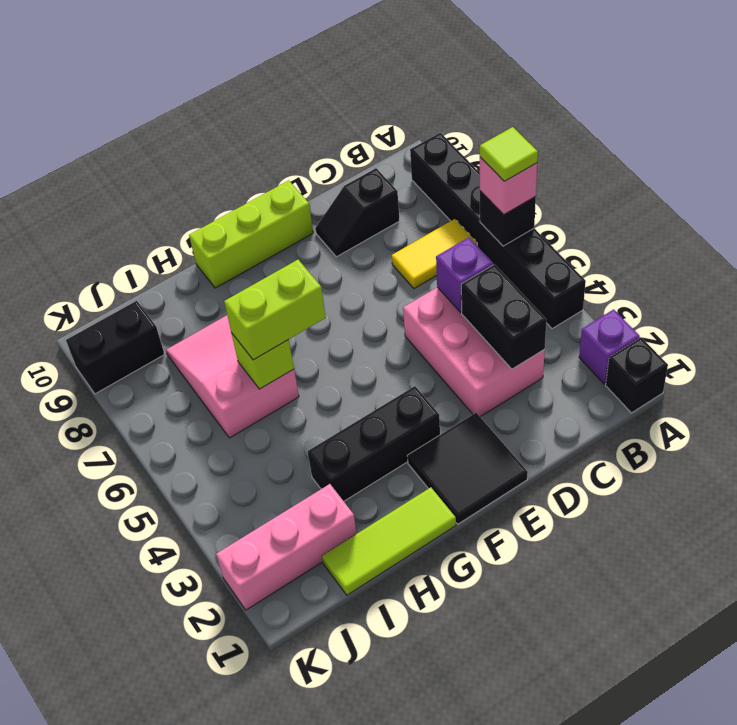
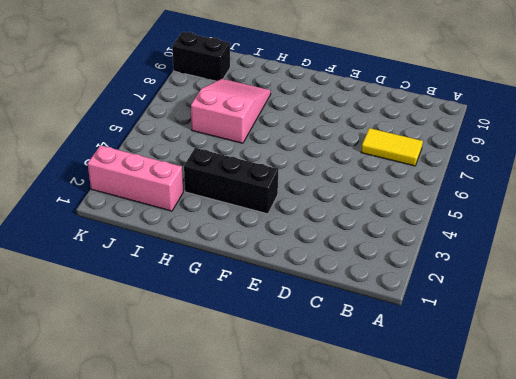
none -> black brick A1 level 1
none -> purple brick A2 level 1
none -> black brick A4:A9 level 1

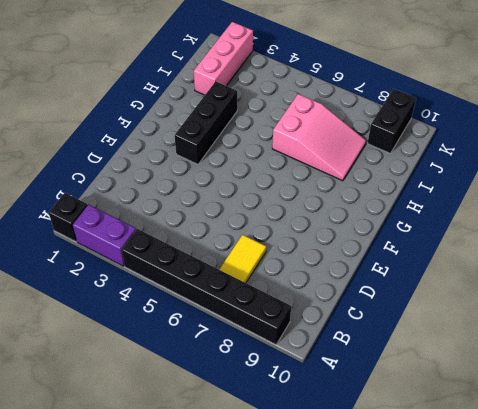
purple brick A2:A3 level 1 -> purple brick A2 level 1
none -> pink brick C3:D5 level 1
none -> black slope C9:D9 level 1 top C
none -> black tile E1:F2 level 1

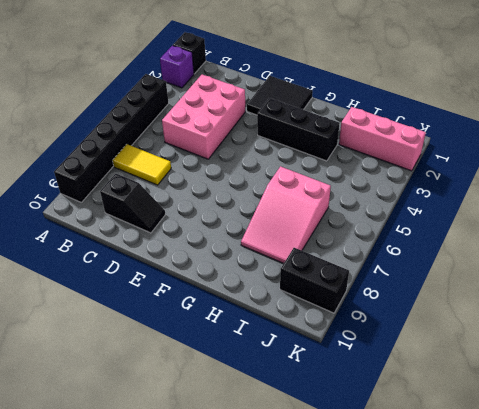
none -> lime brick E10:G10 level 1
none -> lime tile G1:I1 level 1
none -> black brick A6 level 2

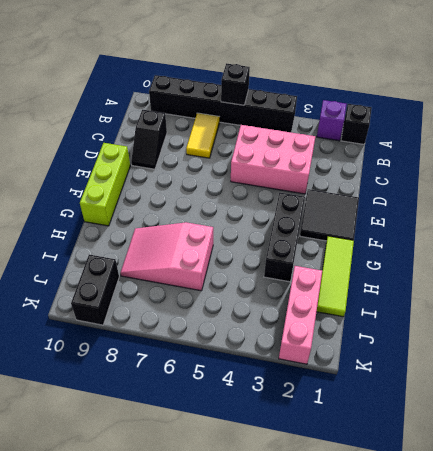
none -> black brick C3:C4 level 2
none -> purple brick C5 level 2
none -> lime brick H6 level 2

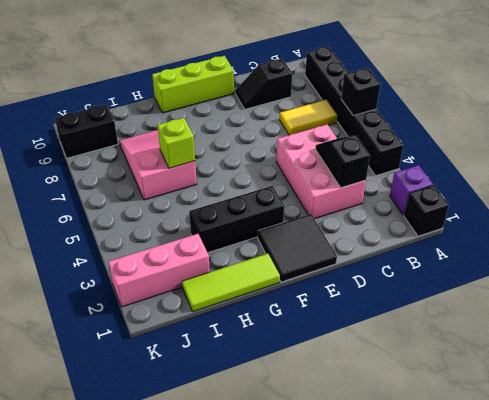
black slope C3:C4 level 2 top 3 -> black brick C3:C4 level 2
none -> purple brick C5 level 2
none -> pink brick A6 level 3
none -> lime brick G6:H6 level 3

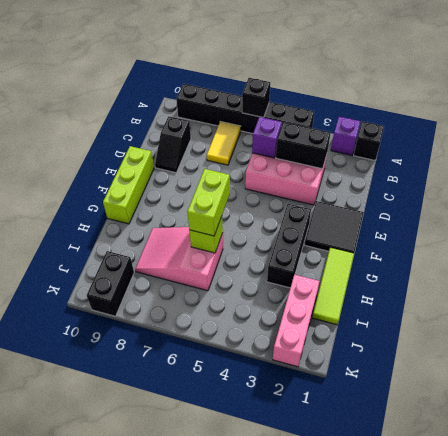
none -> pink brick A6 level 3
none -> lime tile A6 level 4

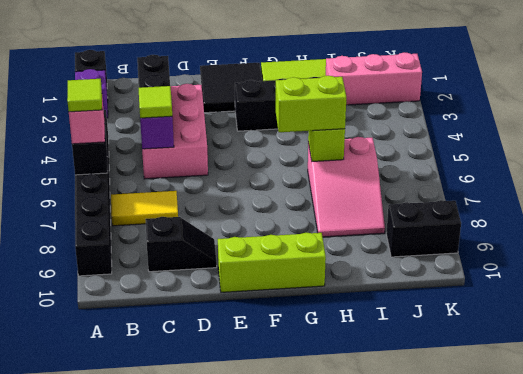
lime tile C5 level 3 -> none

